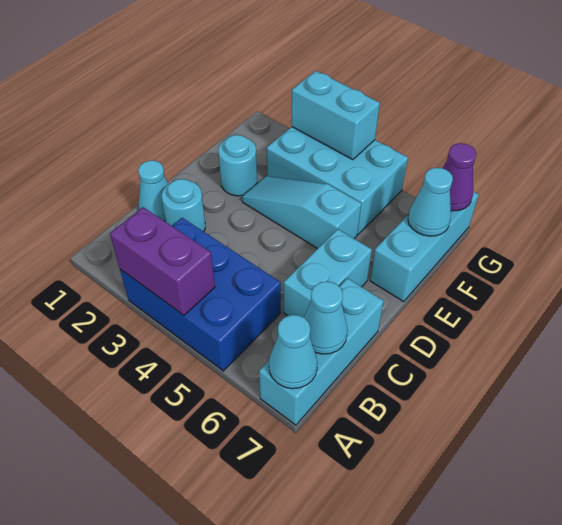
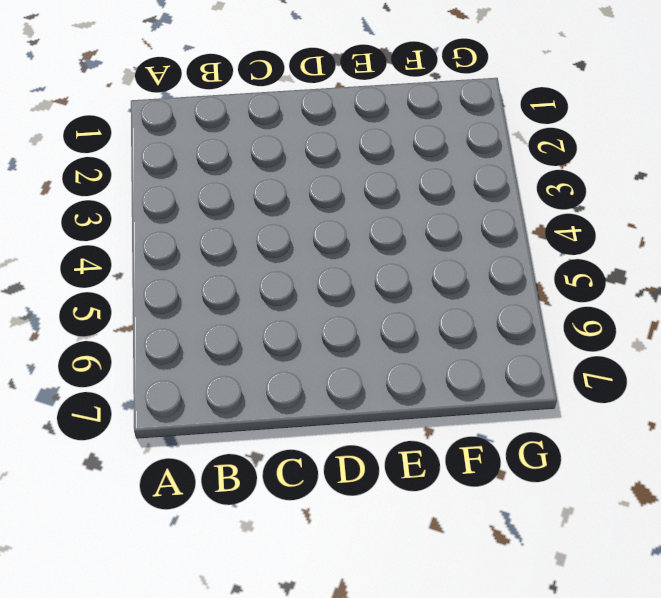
none -> blue brick A3:B5 level 1
none -> cyan brick A7:C7 level 1
none -> cyan cone C1 level 1

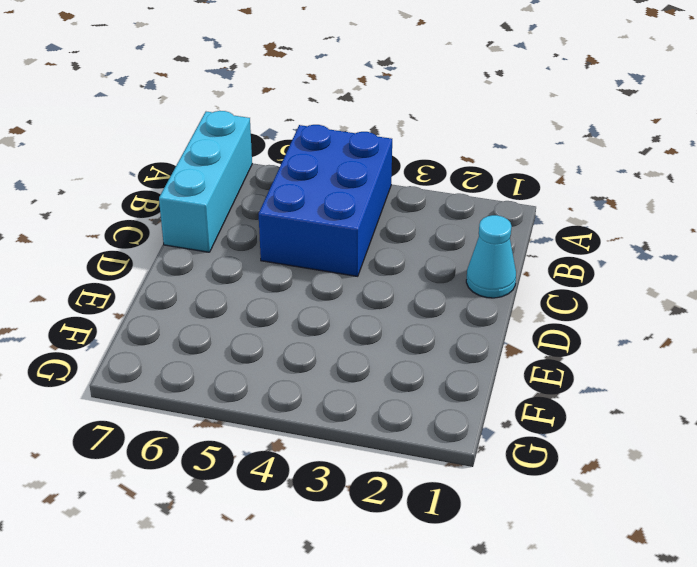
blue brick A4:C5 level 1 -> blue brick A3:B5 level 1
none -> cyan round brick C2 level 1
none -> cyan brick C6:D6 level 1
none -> cyan round brick E2 level 1

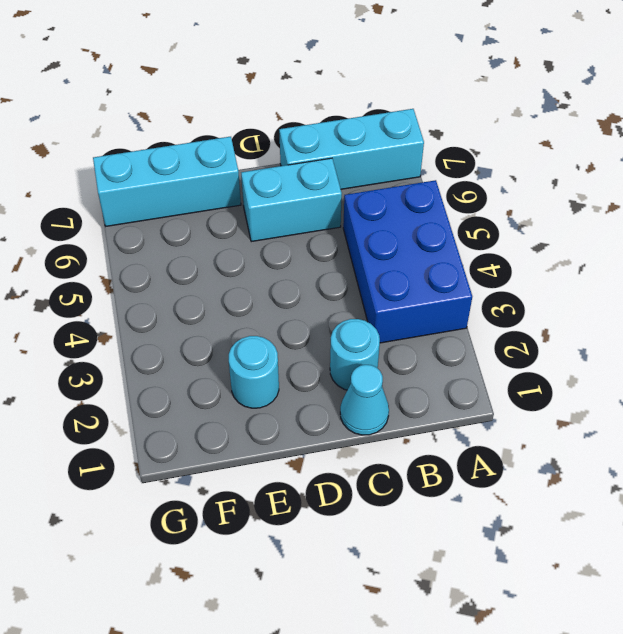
none -> cyan slope E3:E5 level 1 top 5
none -> cyan brick F3:G5 level 1
none -> purple brick A3:A4 level 2

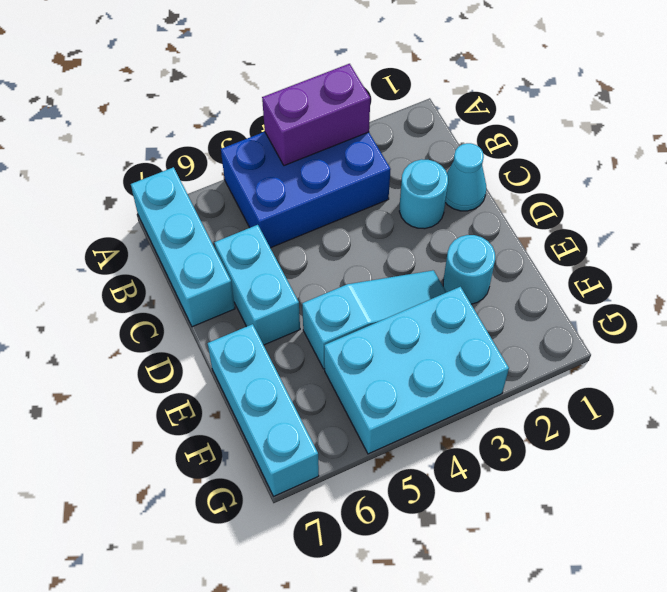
none -> cyan cone A7 level 2
none -> cyan cone B7 level 2
none -> cyan cone F7 level 2

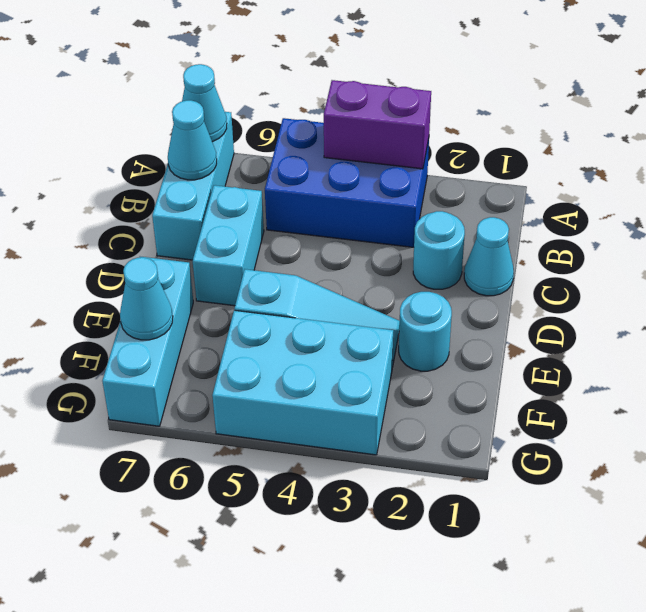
none -> cyan brick G3:G4 level 2
none -> purple cone G7 level 2

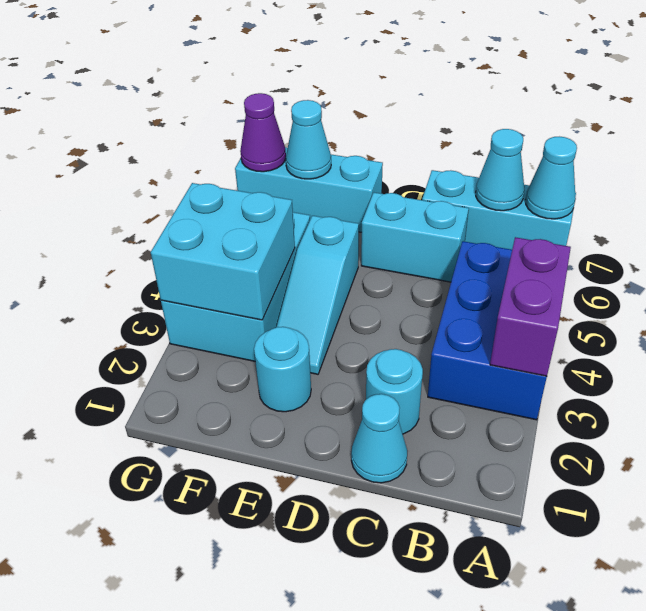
cyan brick F3:G4 level 2 -> cyan brick G3:G4 level 2

